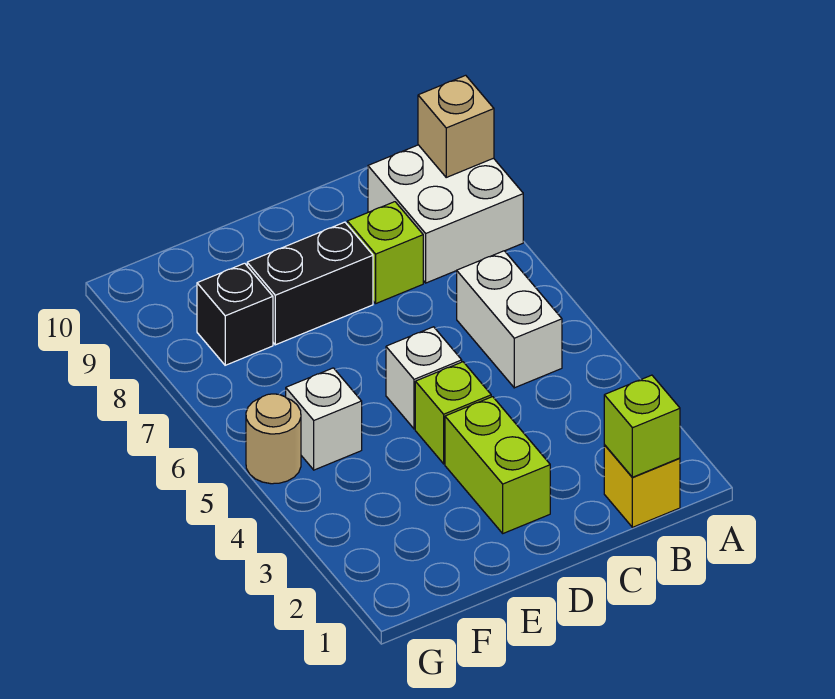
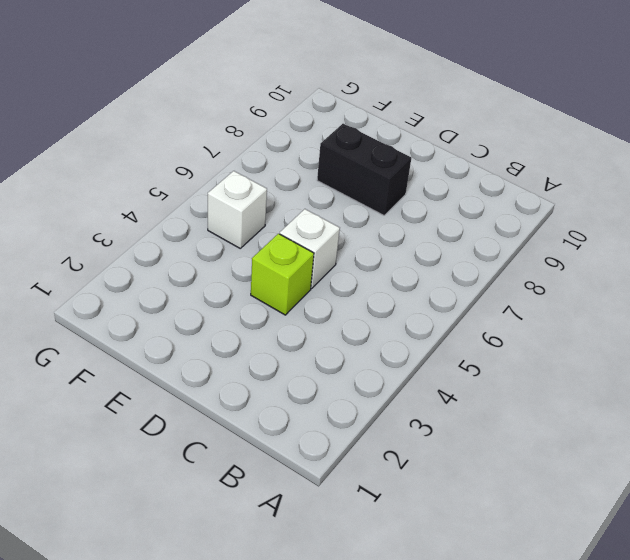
none -> white brick A8:B9 level 1
none -> yellow brick B1 level 1
none -> white brick B5:B6 level 1

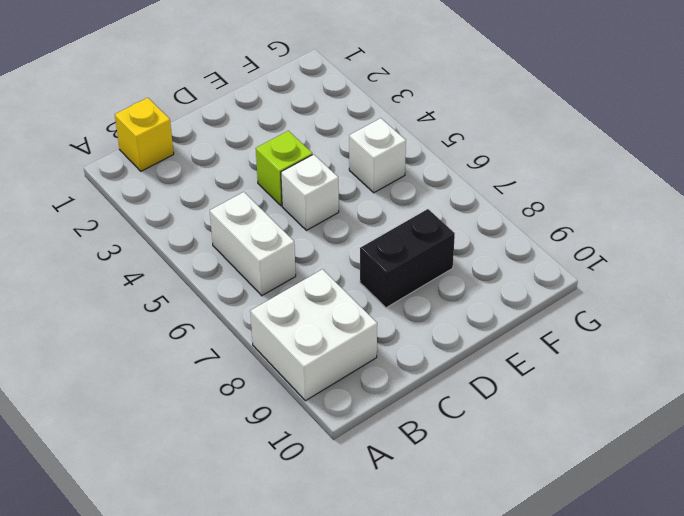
none -> lime brick C8 level 1
none -> lime brick D2:D3 level 1
none -> black brick F8 level 1

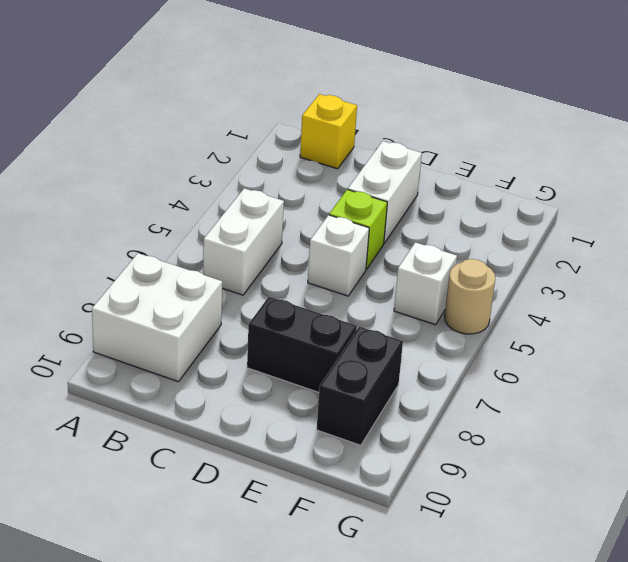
white brick D2:D3 level 1 -> lime brick D2:D3 level 1
black brick F8:F9 level 1 -> black brick F8 level 1
none -> lime brick C8 level 1
none -> tan brick A9 level 2
none -> lime brick B1 level 2

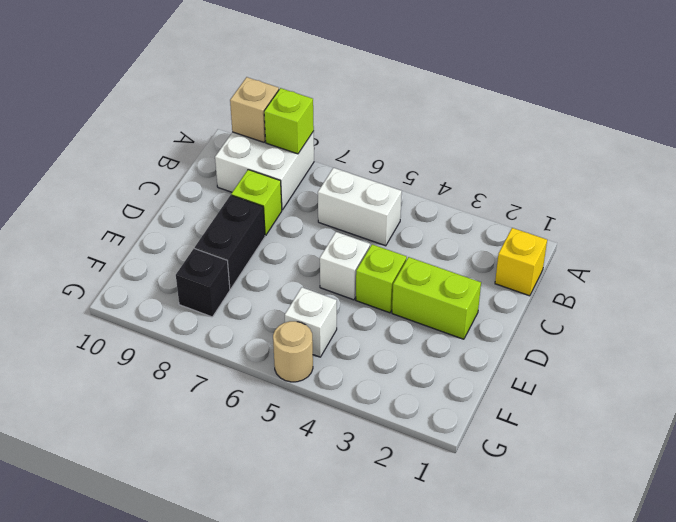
lime brick A8 level 2 -> lime brick B1 level 2

